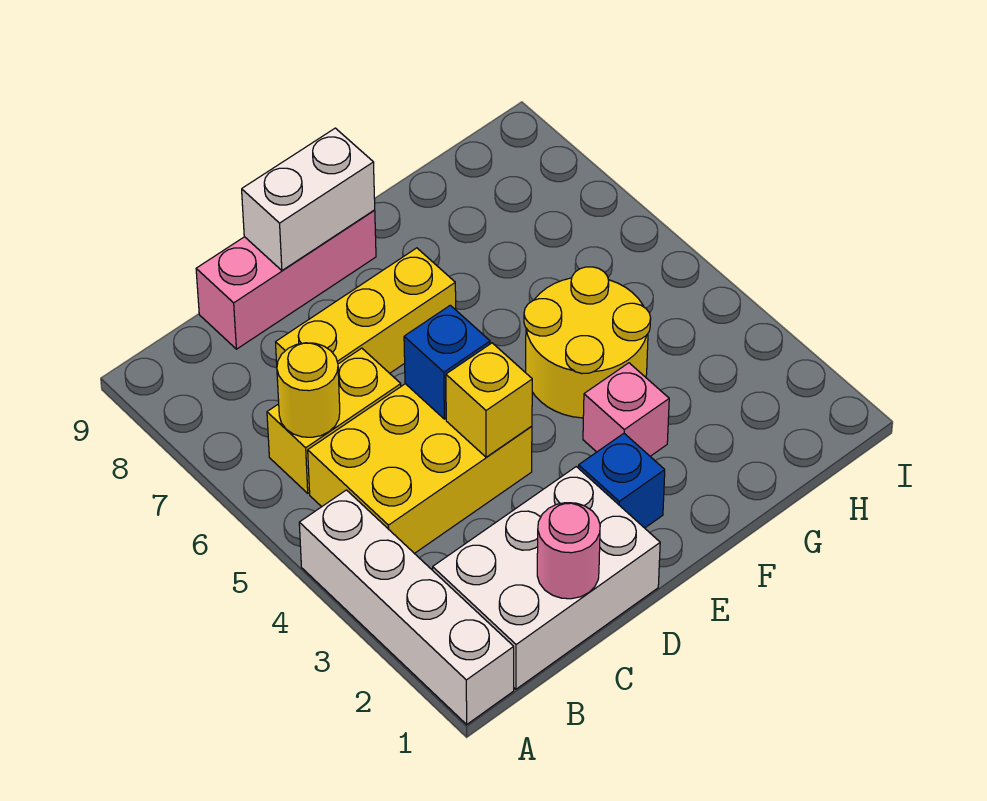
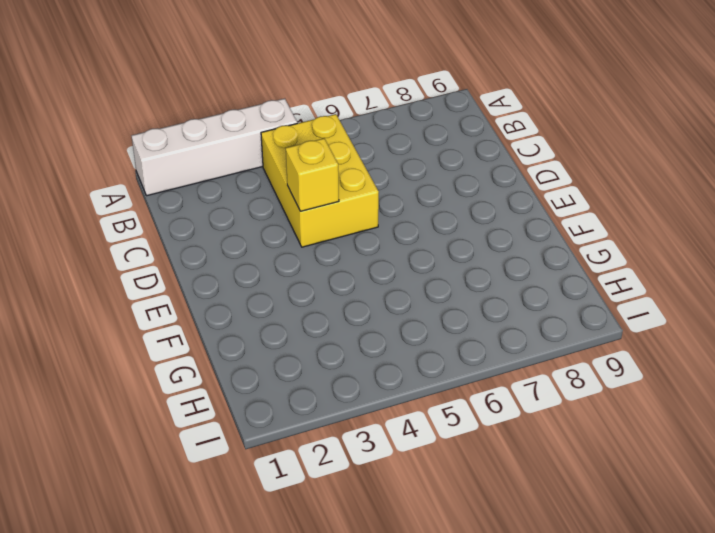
none -> white brick B1:D2 level 1
none -> yellow brick B6:C6 level 1
none -> yellow brick C7:E7 level 1

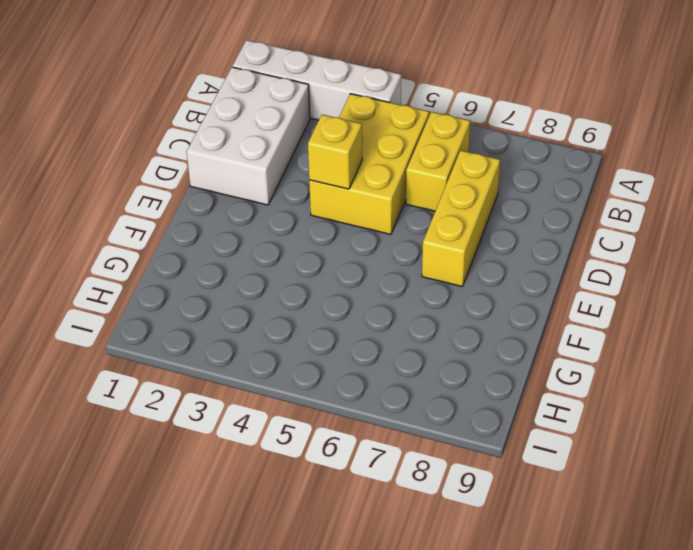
none -> pink brick C9:E9 level 1
none -> blue brick E2 level 1
none -> pink brick F3 level 1

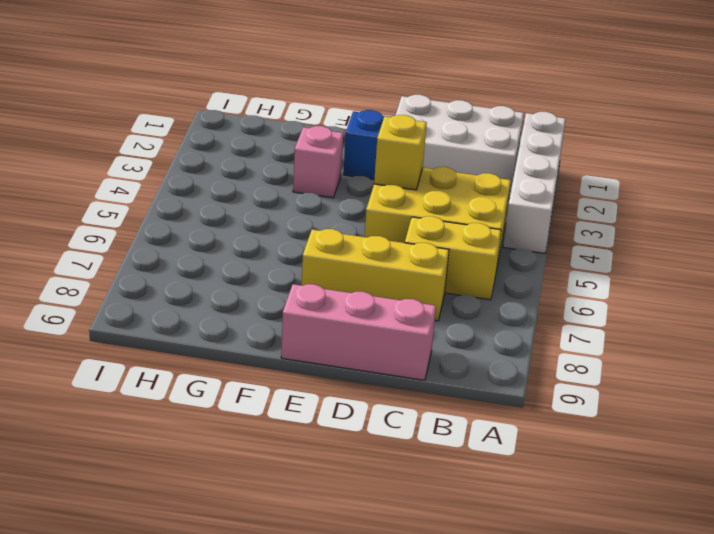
none -> yellow round brick F4:G5 level 1
none -> yellow round brick B6 level 2
none -> pink round brick C1 level 2

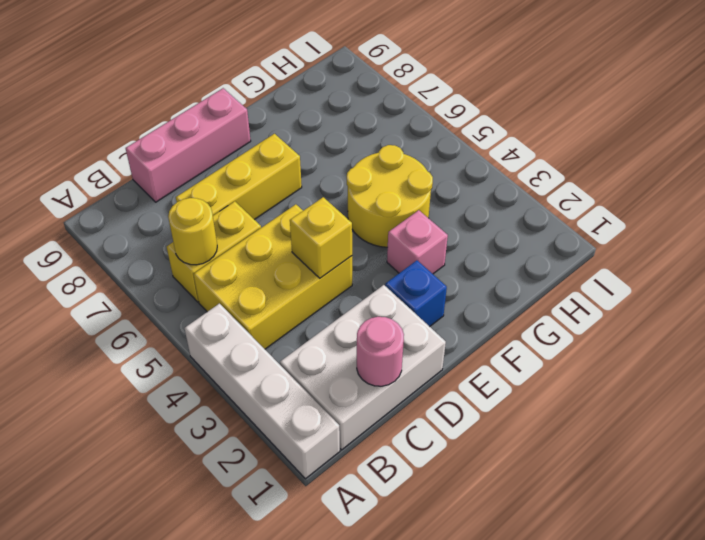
none -> blue brick D5 level 2
none -> white brick D9:E9 level 2

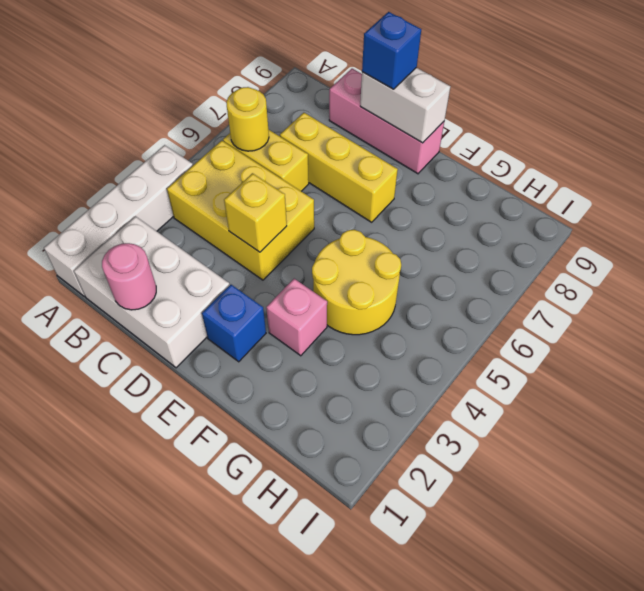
blue brick D9 level 3 -> blue brick D5 level 2

